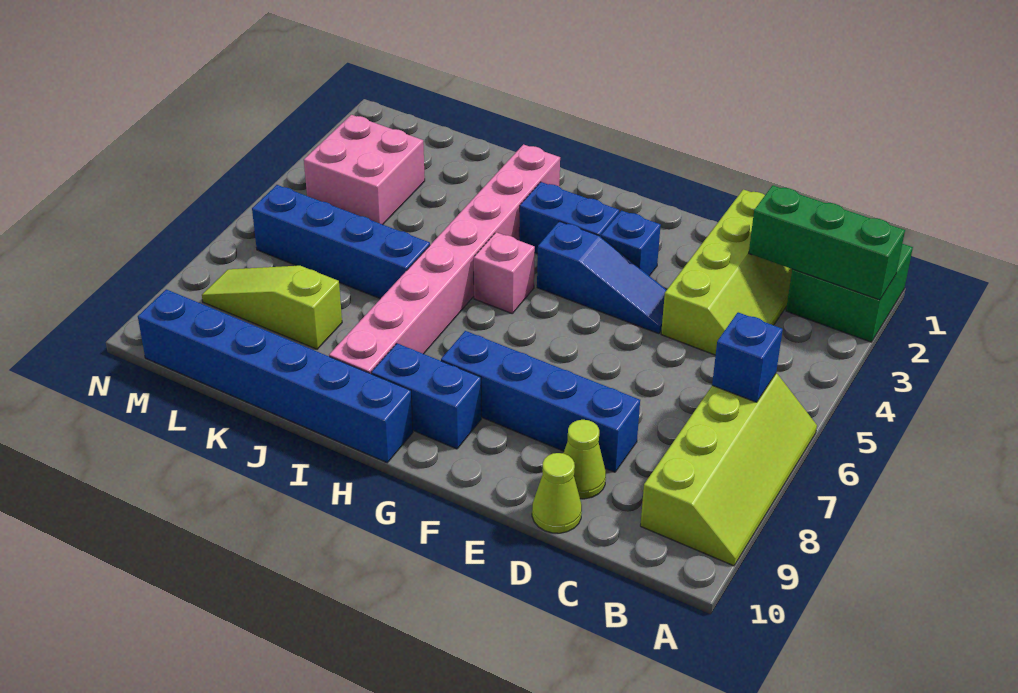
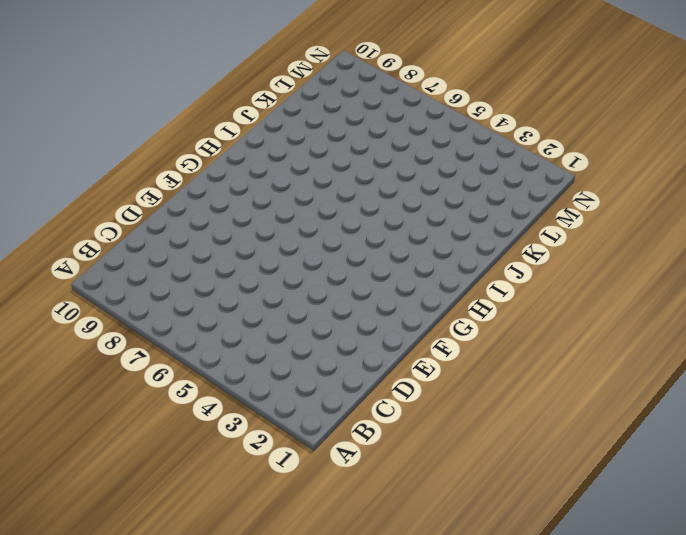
none -> green brick A1:B2 level 1
none -> lime slope A6:B9 level 1 top B
none -> lime slope C1:D4 level 1 top D

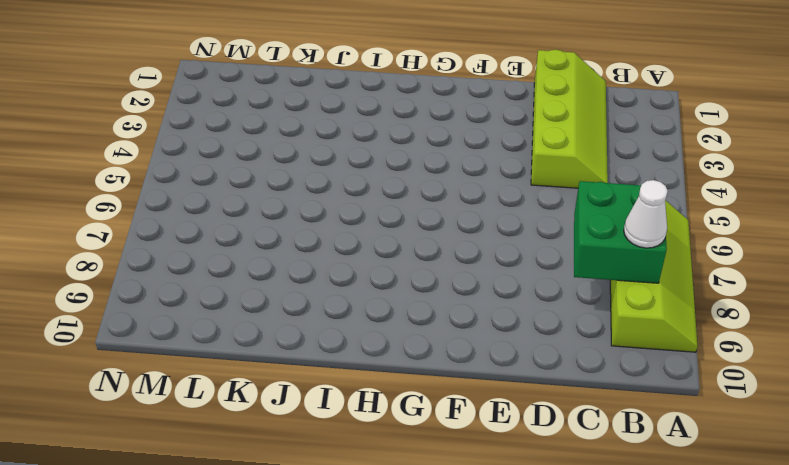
green brick B7:C8 level 2 -> green brick A1:B2 level 1
white cone B8 level 3 -> none
none -> blue brick D8:G8 level 1
none -> lime cone D9 level 1
none -> lime cone D10 level 1

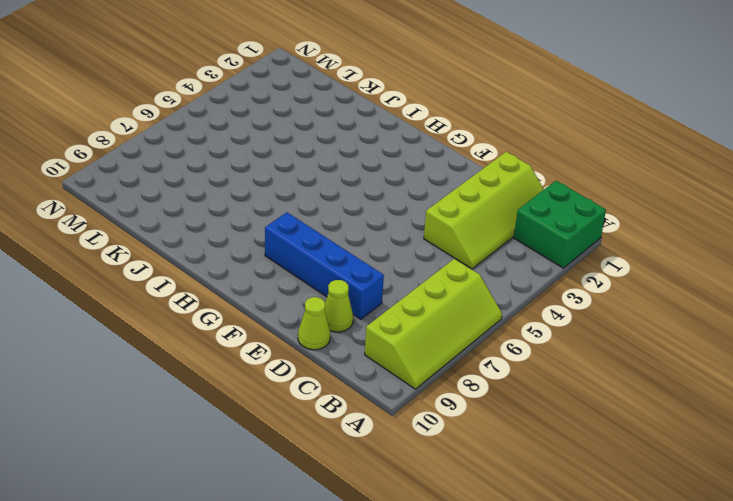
none -> blue slope E4:G4 level 1 top G
none -> blue brick F3 level 1
none -> blue brick G3:H3 level 1

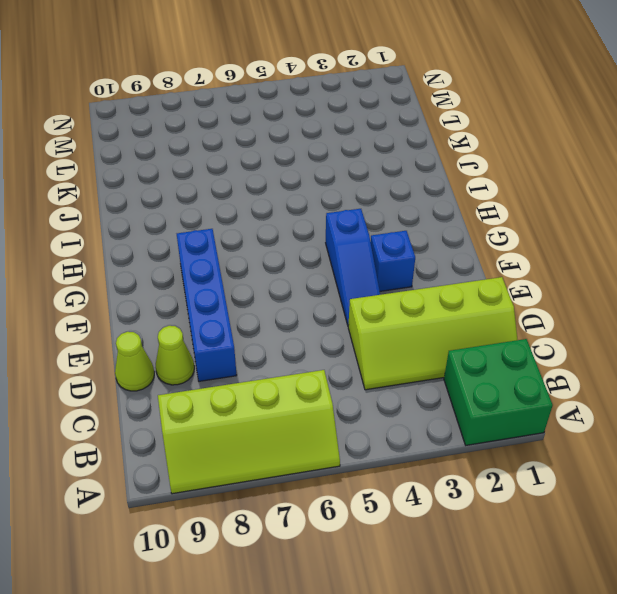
none -> blue brick G3:H3 level 1
none -> blue brick G9:H9 level 1
none -> pink brick H5 level 1

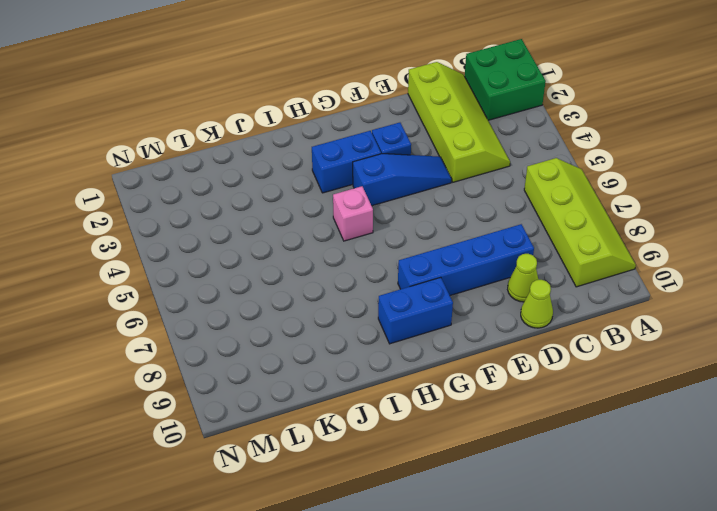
none -> blue brick H10:M10 level 1
none -> pink brick I2:I9 level 1
none -> blue brick J6:M6 level 1

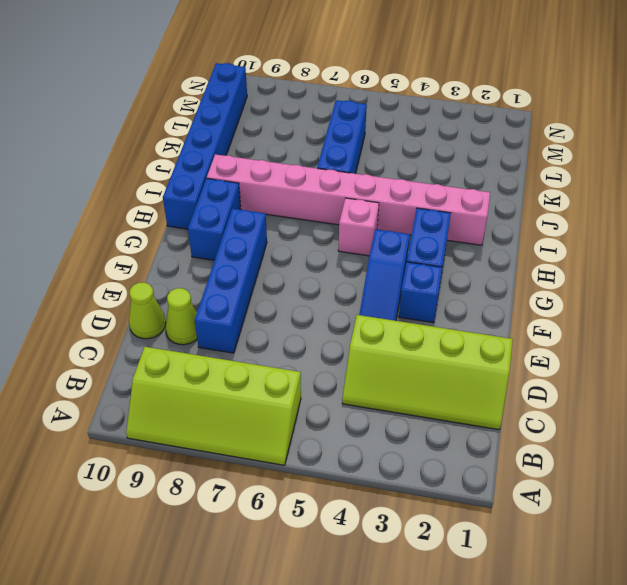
blue brick J6:L6 level 1 -> blue brick J6:M6 level 1
none -> green brick A1:B2 level 1
none -> lime slope K8:M8 level 1 top K
none -> pink brick L3:M4 level 1

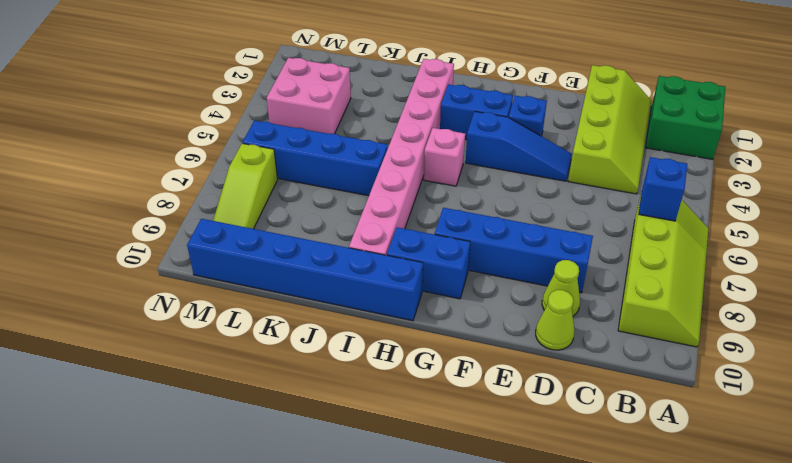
lime slope M7:M9 level 1 top 7 -> lime slope K8:M8 level 1 top K
none -> green brick A2:C2 level 2

